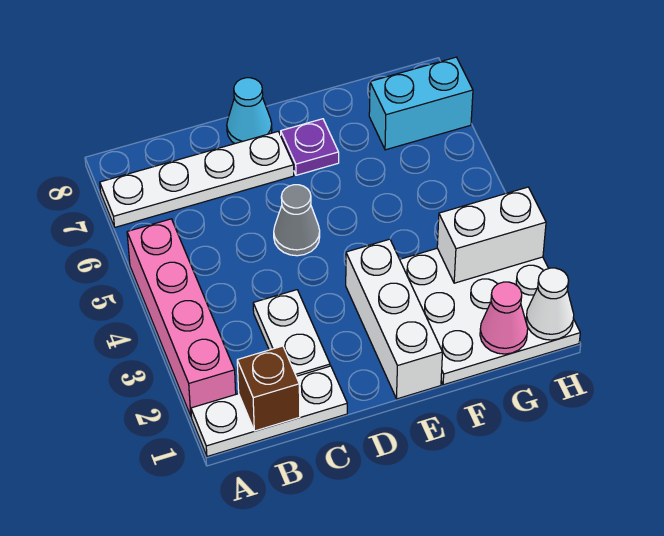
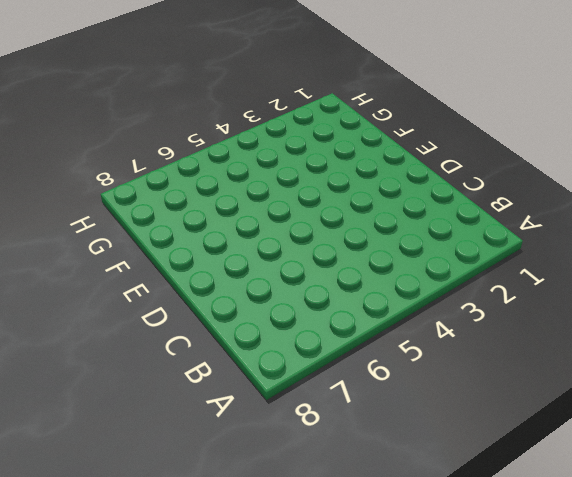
none -> white plate A1:C1 level 1
none -> pink brick A2:A5 level 1
none -> white plate A7:D7 level 1

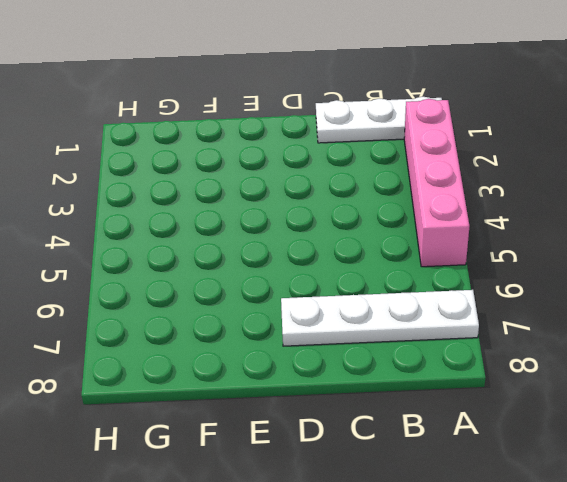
none -> white plate C2:C3 level 1
none -> grey cone D5 level 1
none -> cyan cone D8 level 1

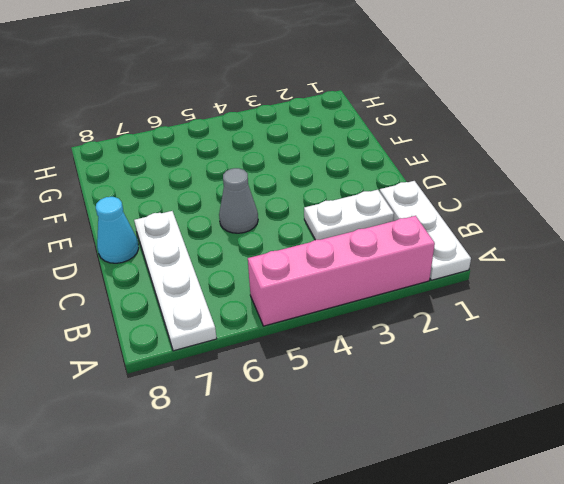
none -> white brick E1:E3 level 1
none -> purple plate E7 level 1
none -> white plate F1:H3 level 1

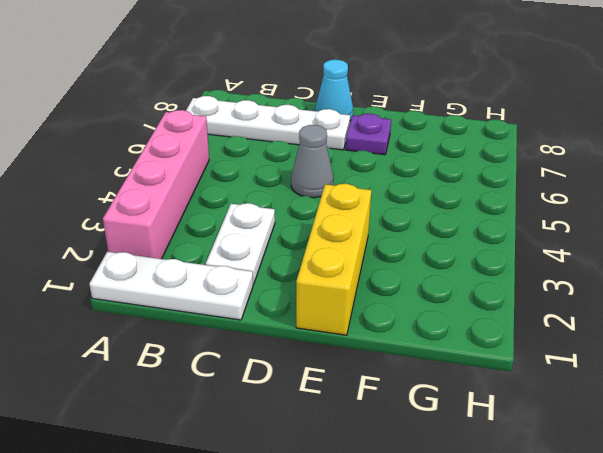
yellow brick E1:E3 level 1 -> white brick E1:E3 level 1
none -> white plate F1:H3 level 1
none -> cyan brick G7:H7 level 1
none -> brown brick B1 level 2

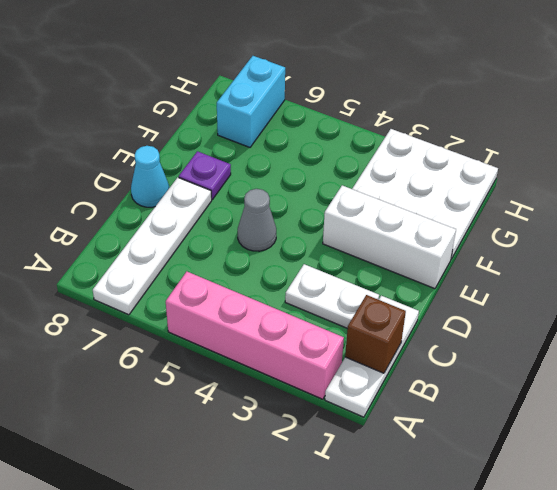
none -> pink cone G1 level 2
none -> white brick G3:H3 level 2
none -> white cone H1 level 2

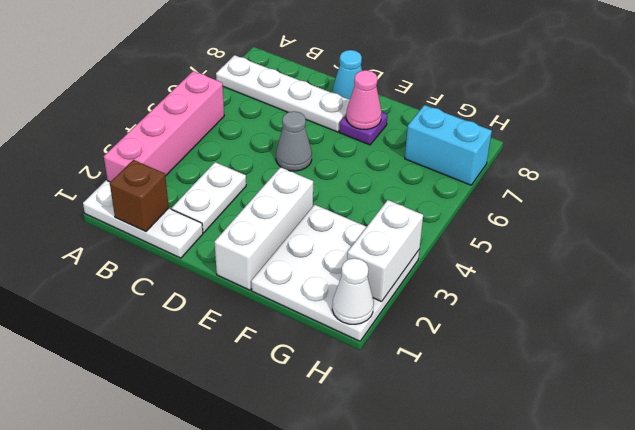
pink cone E7 level 2 -> pink cone G1 level 2
white brick H2:H3 level 2 -> white brick G3:H3 level 2

